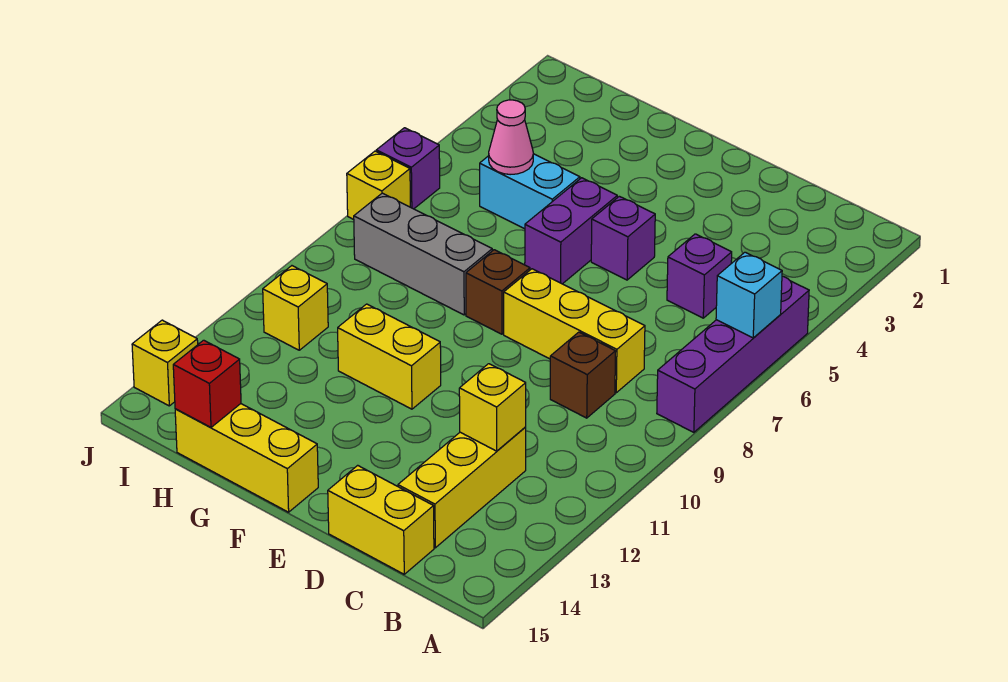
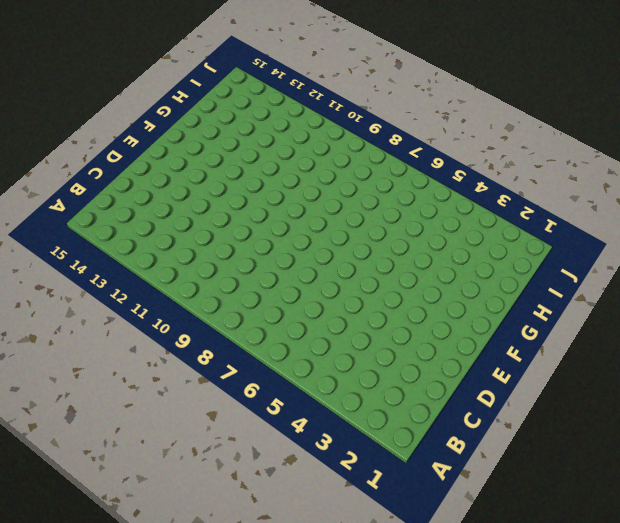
none -> purple brick A5:A8 level 1
none -> purple brick C5 level 1
none -> yellow brick C8:E8 level 1

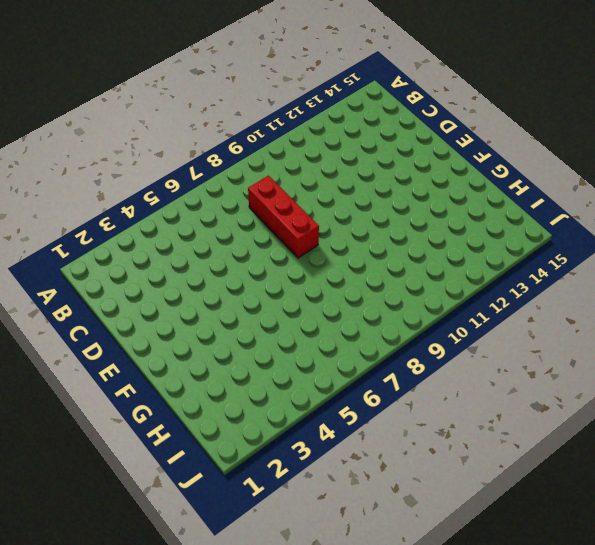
red brick C8:E8 level 1 -> yellow brick C8:E8 level 1
none -> purple brick A5:A8 level 1
none -> purple brick C5 level 1
none -> brown brick C9 level 1

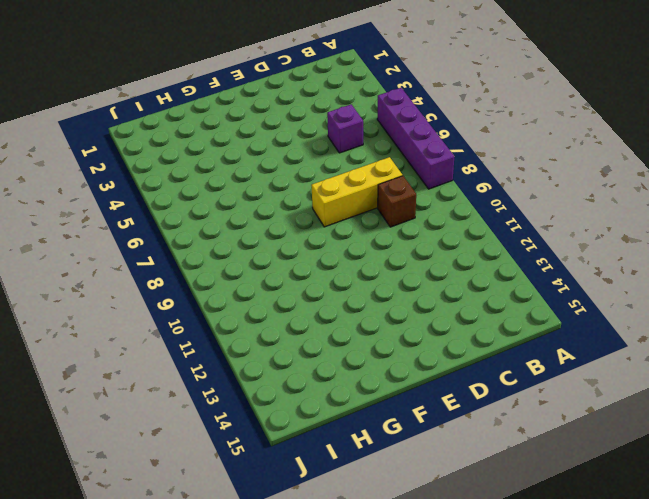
none -> yellow brick C12:C14 level 1
none -> yellow brick C15:D15 level 1
none -> purple brick E5 level 1

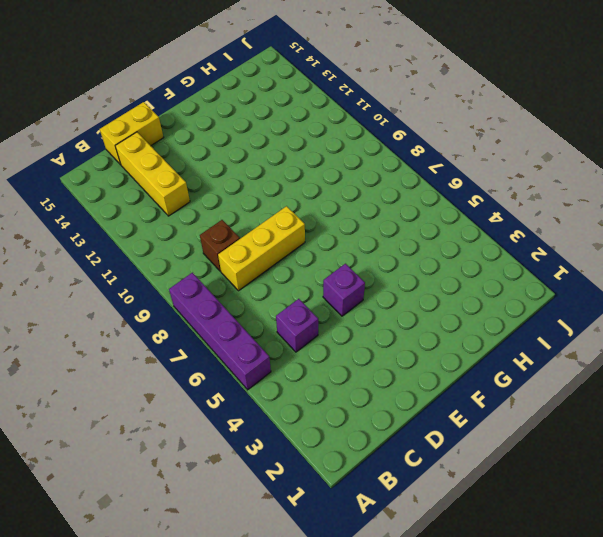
none -> purple brick F5:F6 level 1
none -> brown brick F8 level 1
none -> yellow brick F11:G11 level 1

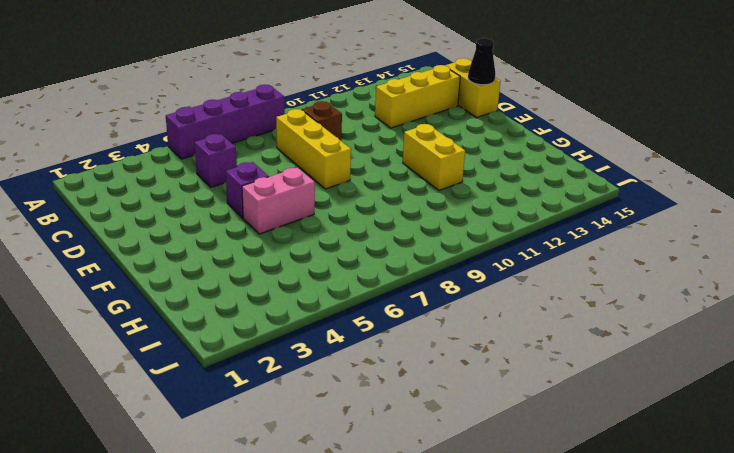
black cone D15 level 2 -> none
pink brick F5:F6 level 1 -> purple brick F5:F6 level 1
none -> brown brick F8 level 1
none -> yellow brick F15:H15 level 1
none -> cyan brick G5:H5 level 1

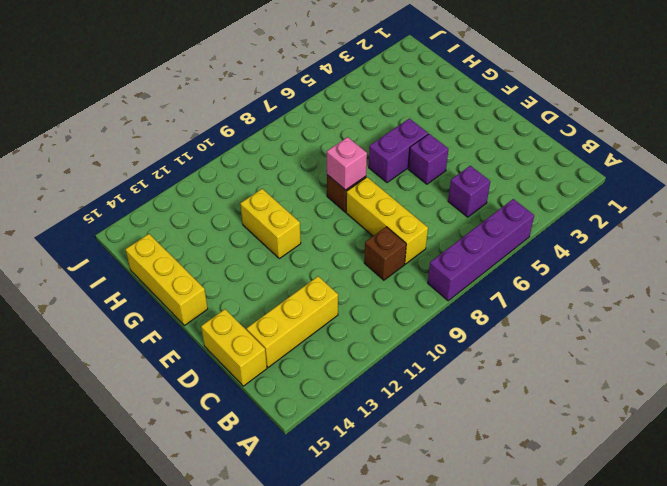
pink brick F8 level 2 -> none
none -> cyan brick G5:H5 level 1
none -> grey brick G8:I8 level 1
none -> yellow brick I11 level 1

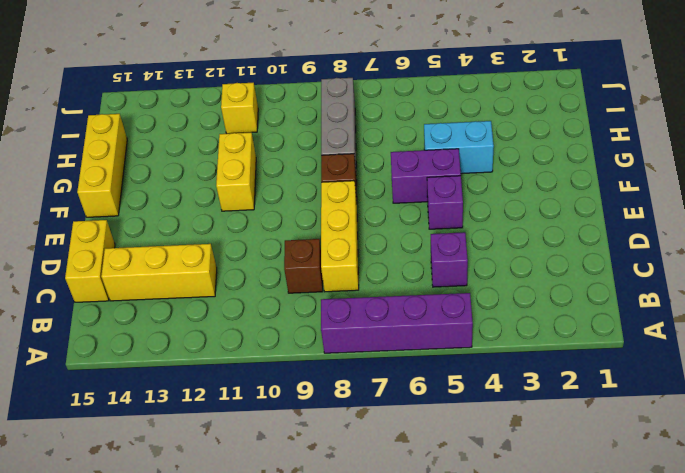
cyan brick G4:G5 level 1 -> cyan brick G5:H5 level 1
none -> purple brick J6 level 1
none -> yellow brick J7 level 1
none -> yellow brick J14 level 1

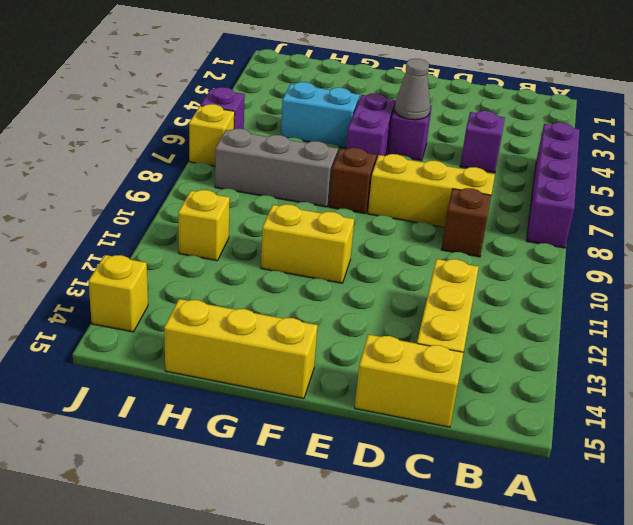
grey cone E5 level 2 -> none
none -> cyan brick A6 level 2
none -> yellow brick C12 level 2
none -> pink cone H5 level 2

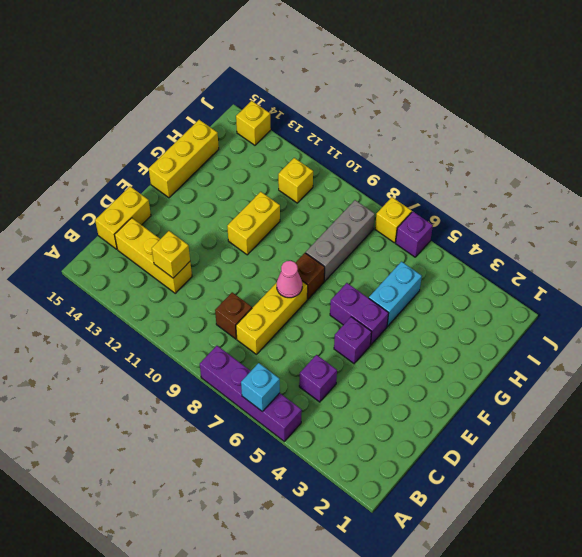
pink cone E8 level 2 -> pink cone H5 level 2
none -> red brick H15 level 2

